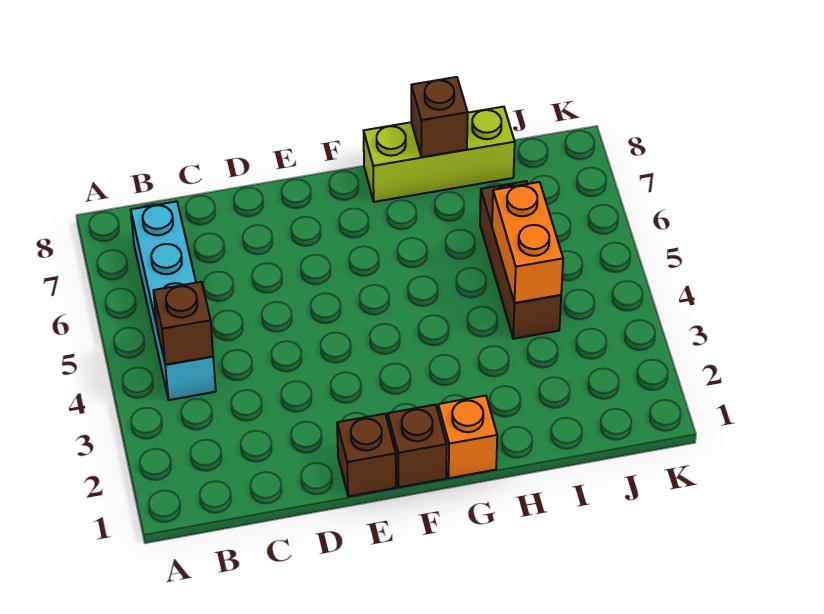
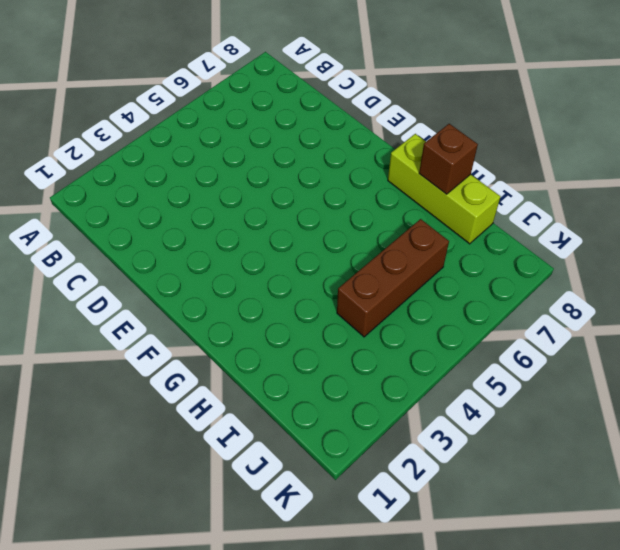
none -> cyan brick B4:B7 level 1
none -> brown brick E1 level 1

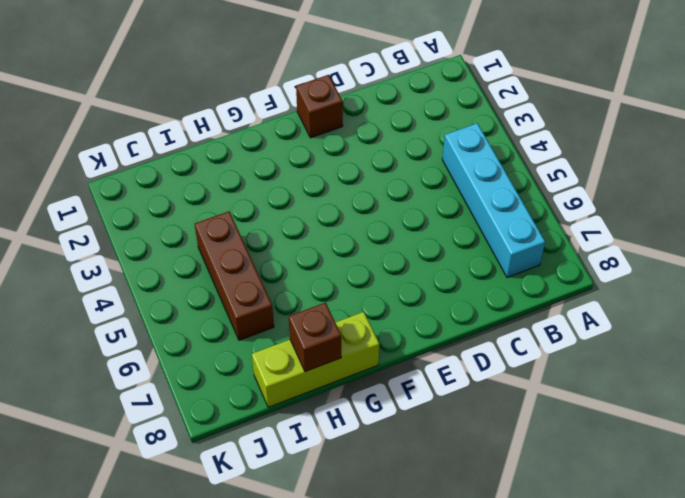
none -> brown brick F1 level 1
none -> orange brick G1 level 1

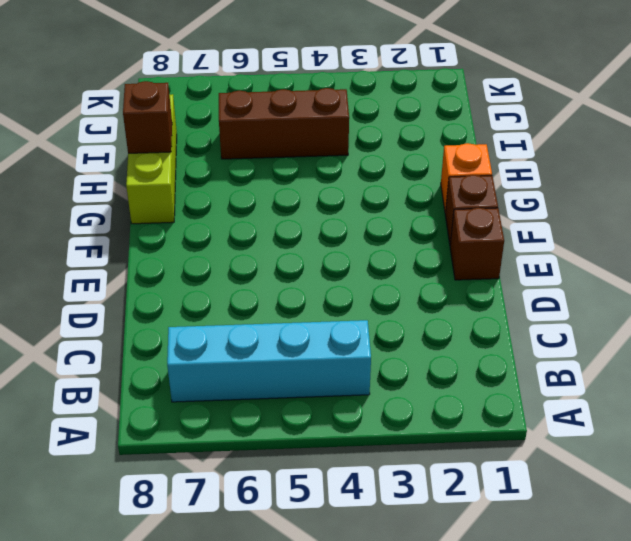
none -> brown brick B4 level 2
none -> orange brick I4:I5 level 2

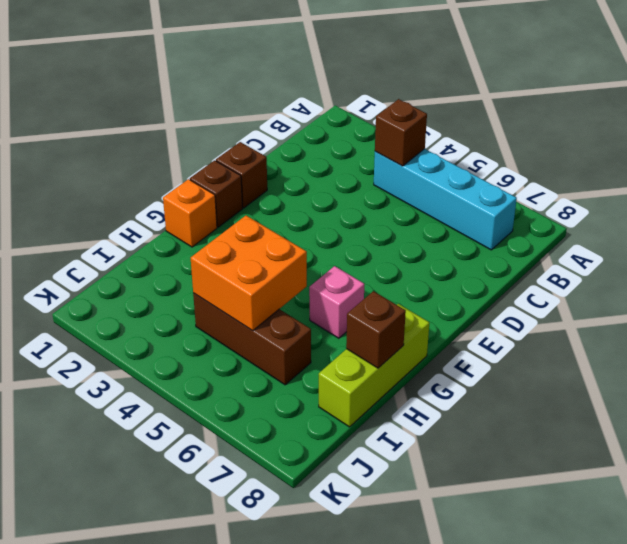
pink brick G6 level 1 -> none
orange brick H4:I5 level 2 -> orange brick I4:I5 level 2

